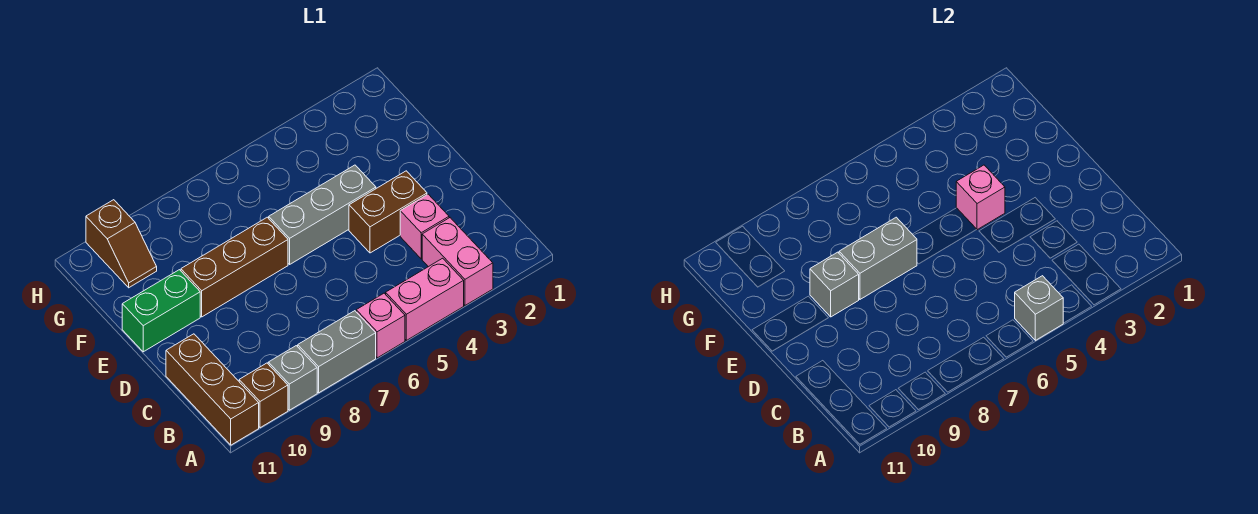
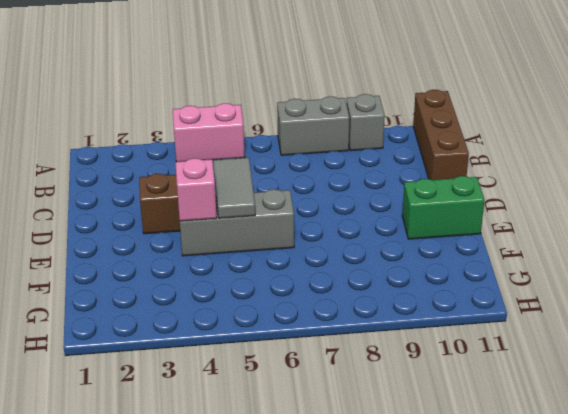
grey tile D5:E5 level 2 -> none
none -> pink brick A3:B3 level 1
none -> pink brick A6 level 1
none -> brown brick A10 level 1

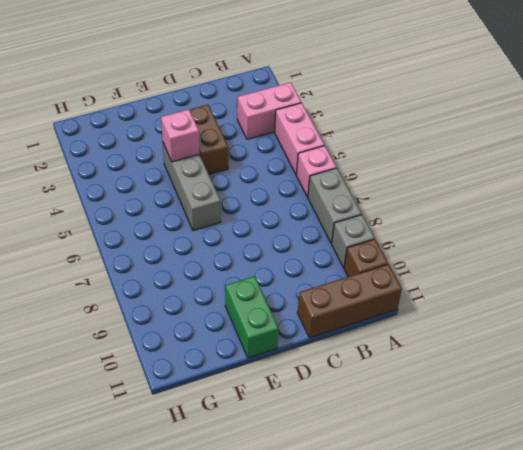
none -> pink brick C3 level 1
none -> brown brick E7:E9 level 1
none -> brown slope G10:H10 level 1 top H

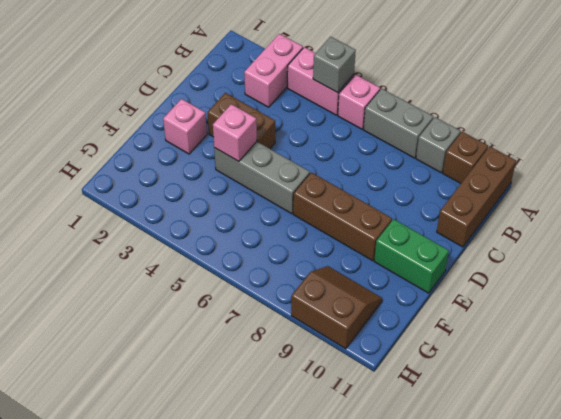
pink brick E2 level 1 -> pink brick C3 level 1
brown slope G9:H10 level 1 top H -> brown slope G10:H10 level 1 top H
none -> grey brick E7:E8 level 2
none -> grey brick E9 level 2

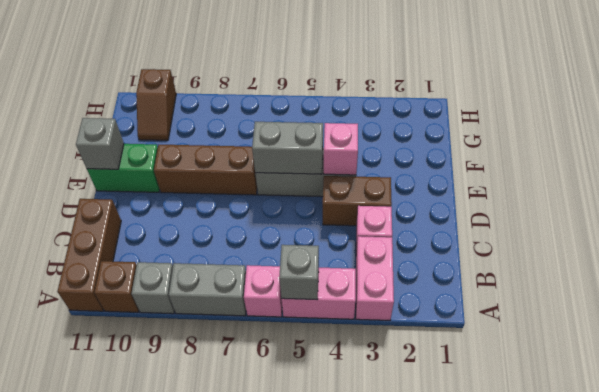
grey brick E5:E6 level 2 -> grey brick E7:E8 level 2
grey brick E11 level 2 -> grey brick E9 level 2

